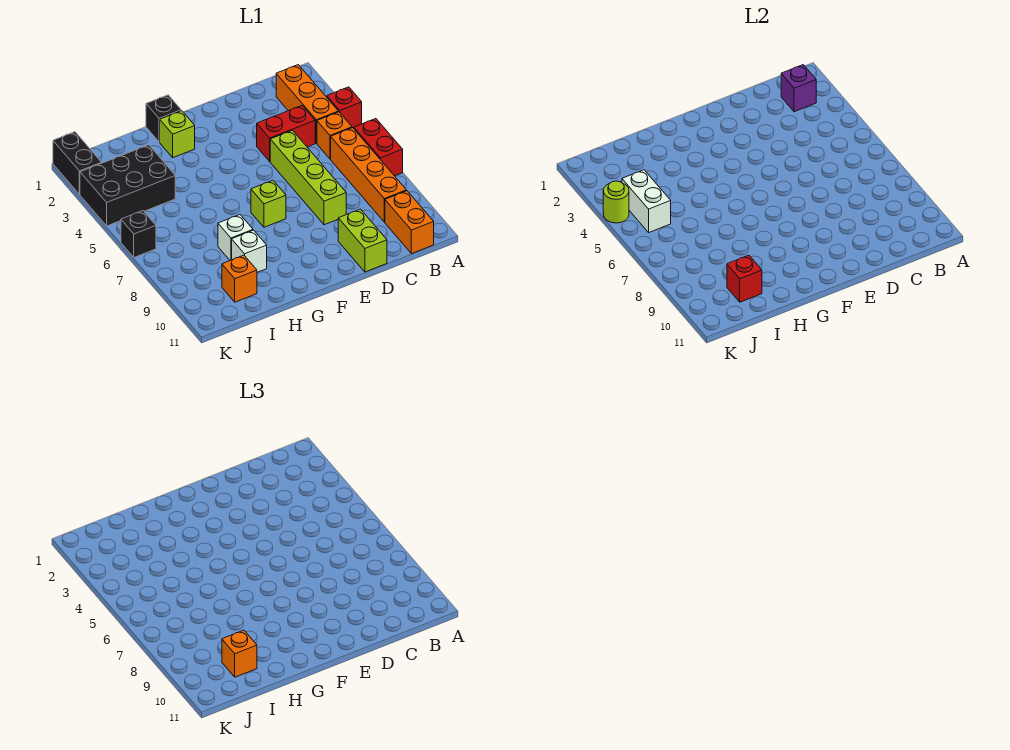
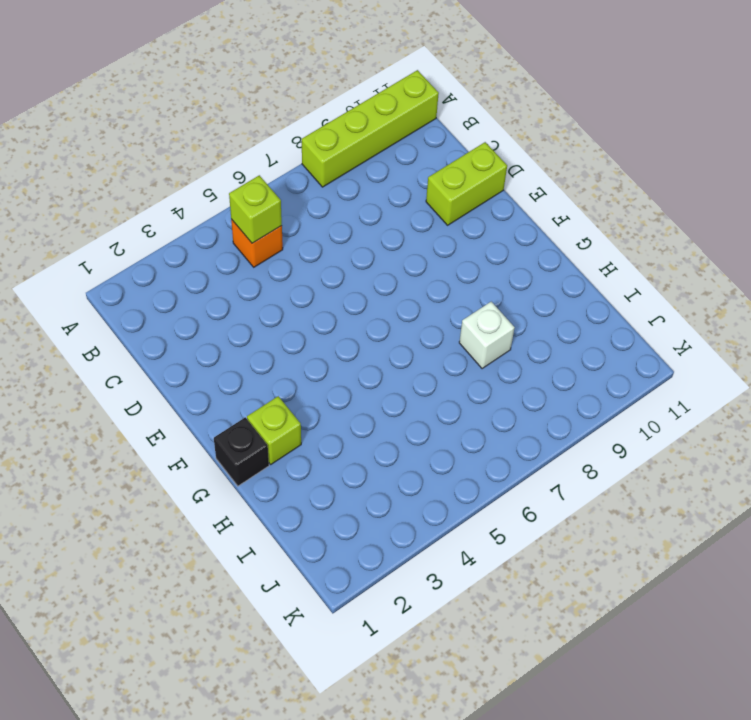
lime brick A8:A11 level 1 -> lime brick D5:D8 level 1
lime brick B5 level 2 -> lime brick F7 level 1
none -> red brick A4 level 1
none -> red brick A6:A7 level 1
none -> orange brick B2:B4 level 1

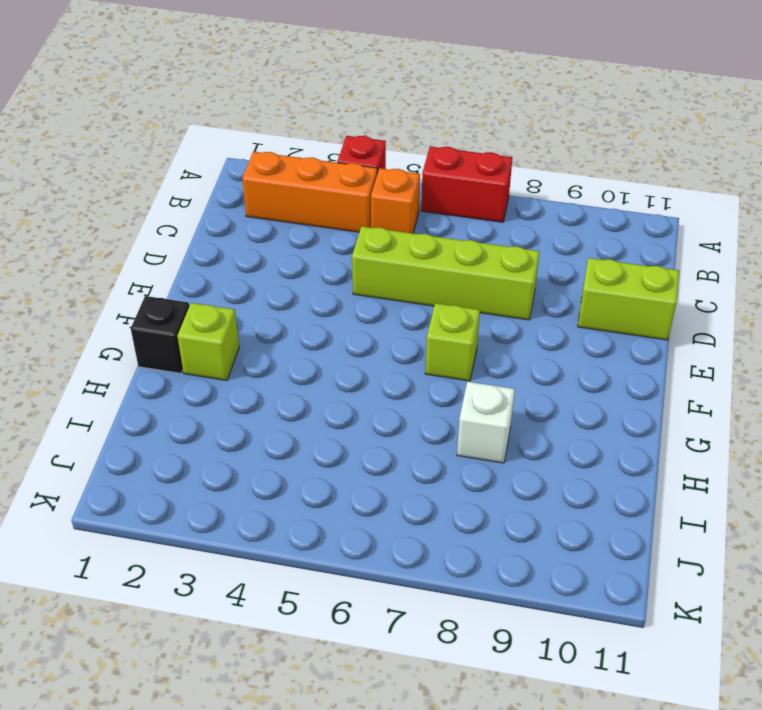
none -> orange brick B6:B9 level 1
none -> orange brick B10:B11 level 1
none -> red brick C4:D4 level 1

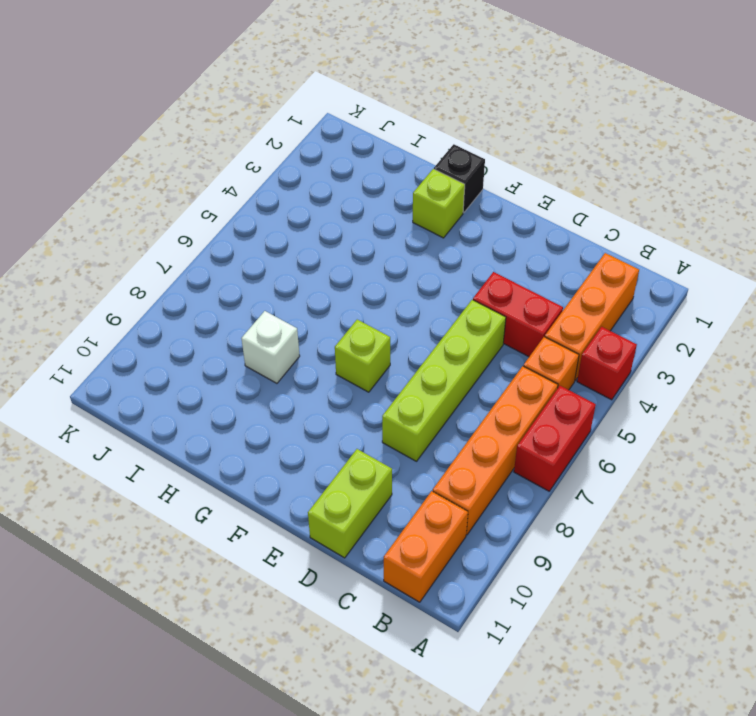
none -> white brick H9 level 1
none -> black brick I3:K4 level 1
none -> orange brick I10 level 1

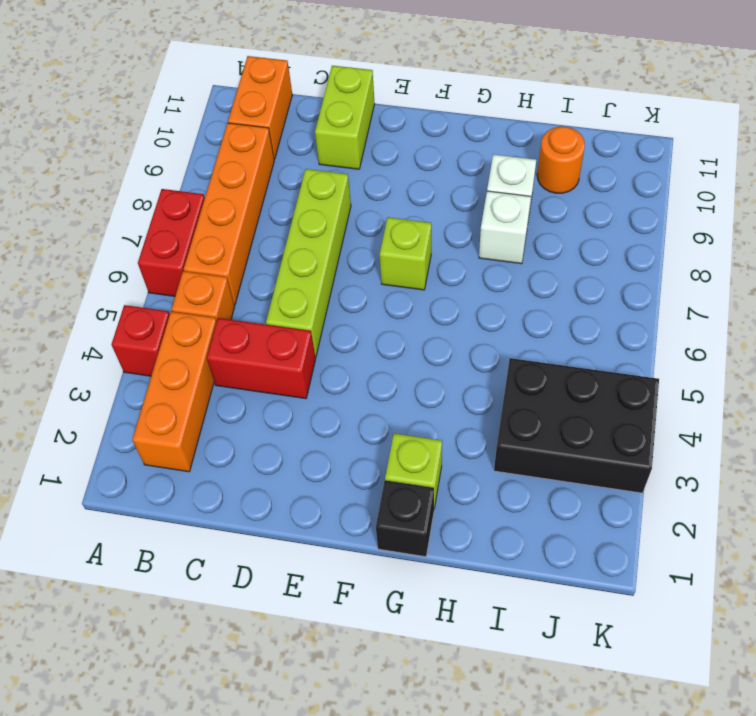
orange round brick I10 level 1 -> orange brick I10 level 1
none -> black brick K1:K2 level 1
none -> black brick K6 level 1
none -> purple brick B2 level 2

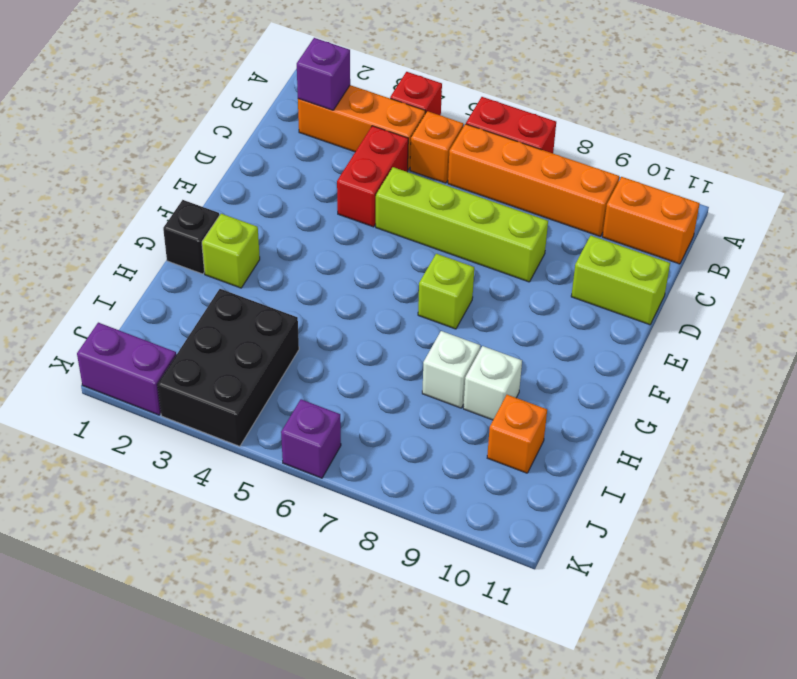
purple brick K1:K2 level 1 -> black brick K1:K2 level 1
purple brick K6 level 1 -> black brick K6 level 1
none -> red brick I10 level 2
none -> white brick J4:J5 level 2
none -> lime round brick K4 level 2

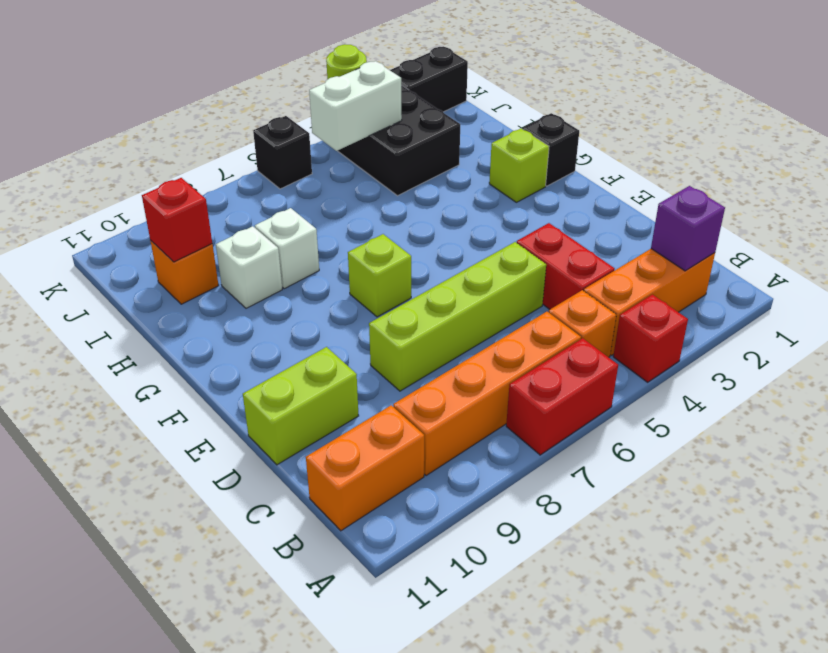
none -> orange brick I10 level 3

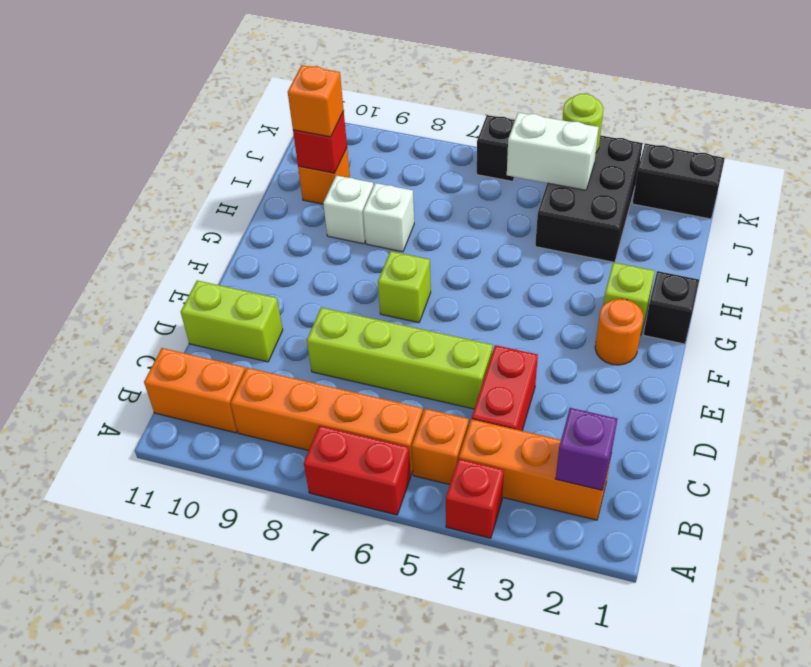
orange round brick F2 level 1 -> none

